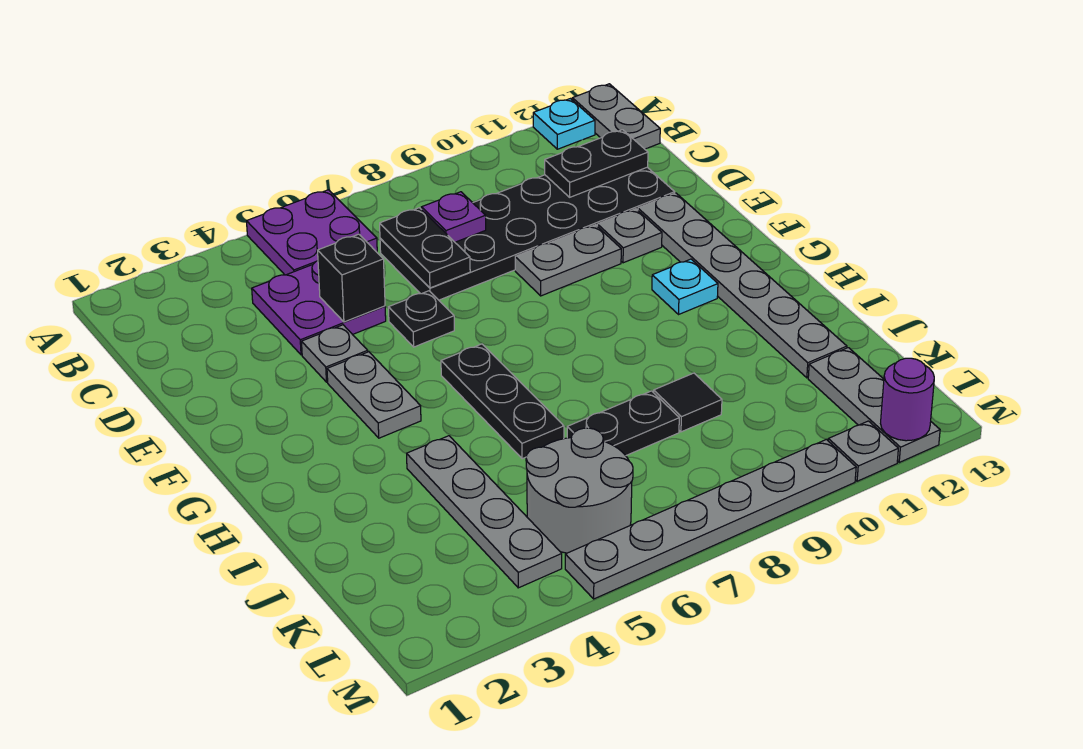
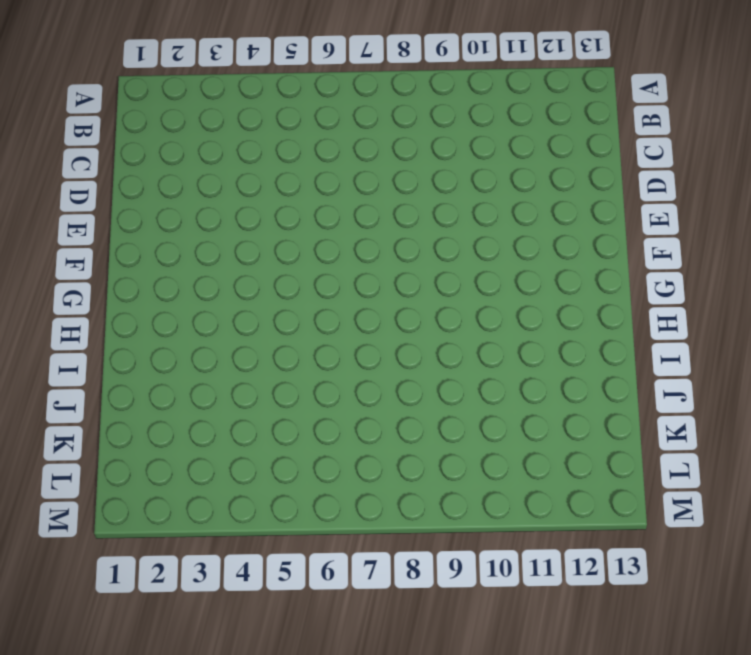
none -> purple plate A5:B6 level 1
none -> cyan plate A12 level 1
none -> grey plate A13:B13 level 1

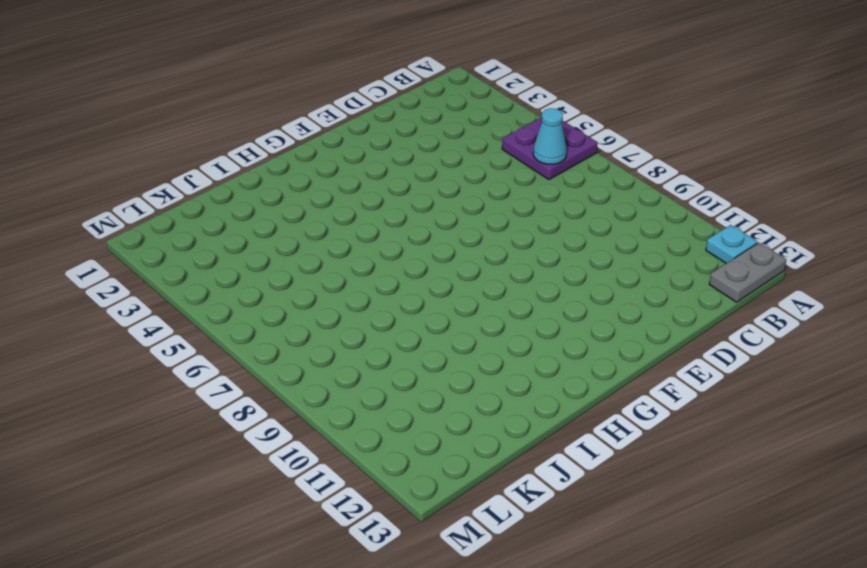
cyan cone B6 level 2 -> none
none -> purple plate C4:D5 level 1
none -> black plate C7:D12 level 1
none -> grey plate E4 level 1

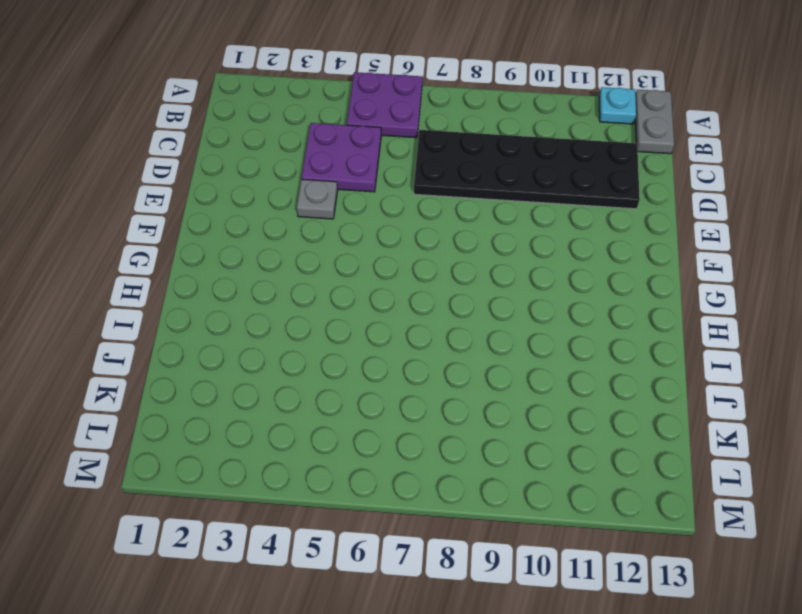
none -> black plate E6 level 1
none -> grey plate E9:E10 level 1
none -> grey plate E11 level 1

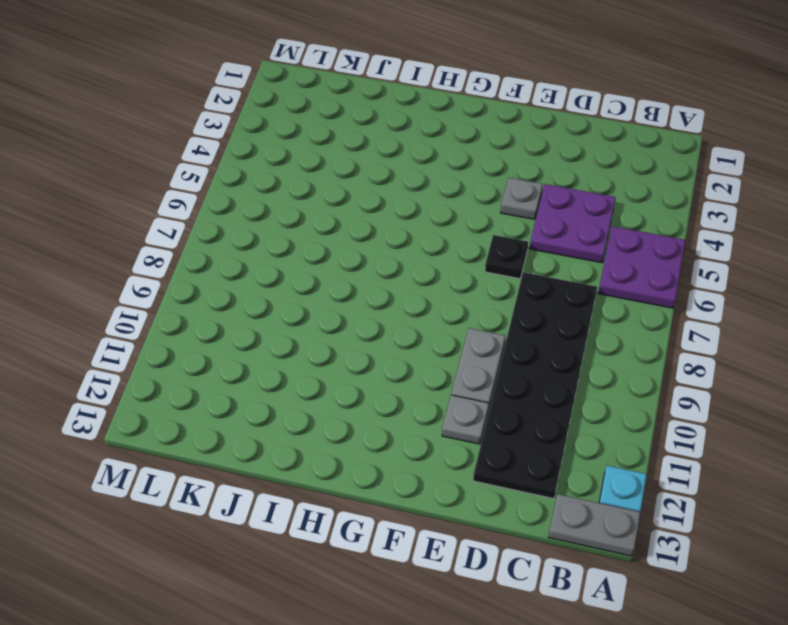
none -> grey plate E12:J12 level 1
none -> grey plate F4:G4 level 1
none -> black plate G6:I6 level 1

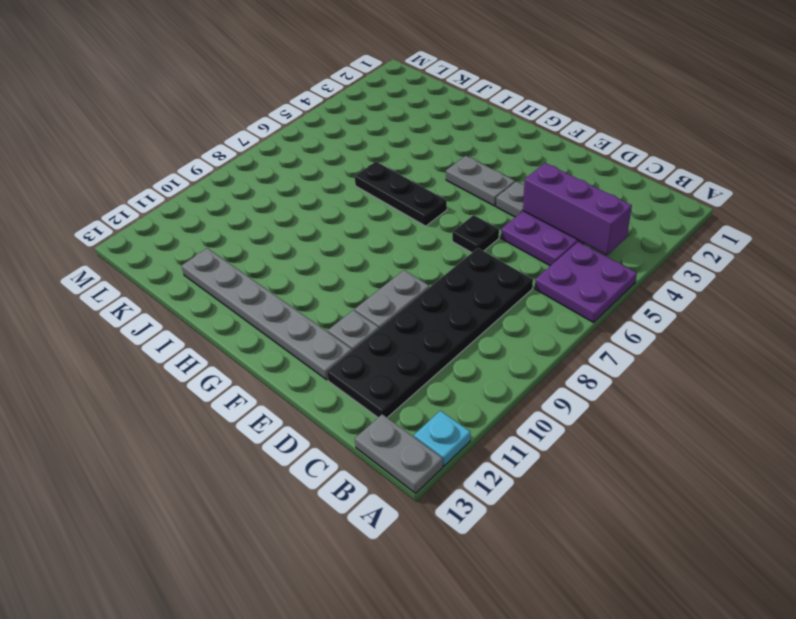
purple brick B4:D4 level 2 -> none
none -> cyan plate G11 level 1
none -> grey plate I4:L4 level 1
none -> black plate J7:J8 level 1

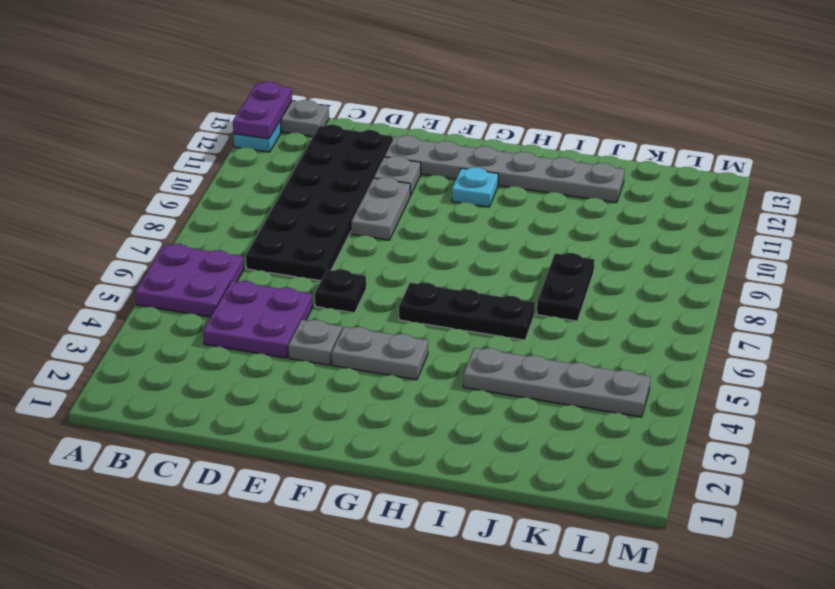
purple plate A12:A13 level 2 -> none
none -> black tile J9 level 1
none -> grey round brick K5:L6 level 1
none -> grey plate K12:M12 level 1

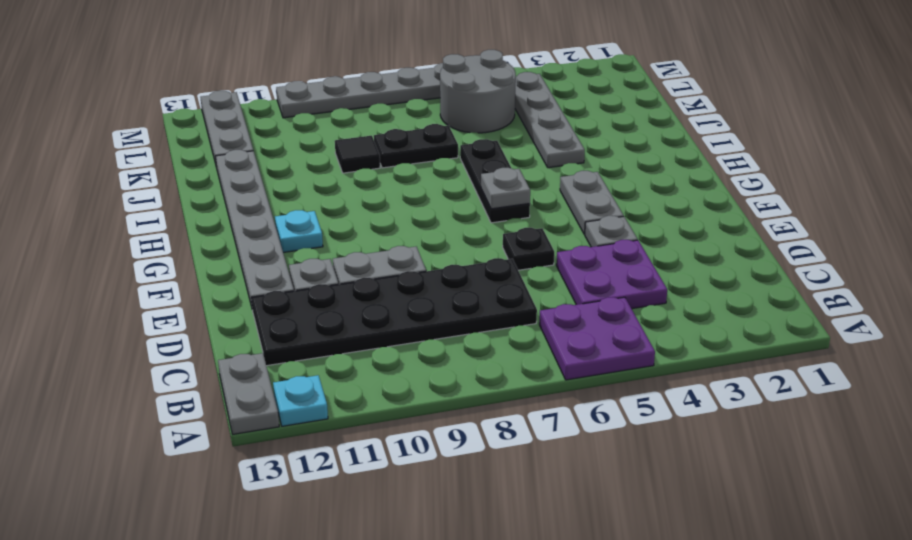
grey plate G6 level 2 -> grey plate M11 level 1
none -> black plate C7:D7 level 2
none -> purple plate C8 level 2
none -> black plate C11:C12 level 2

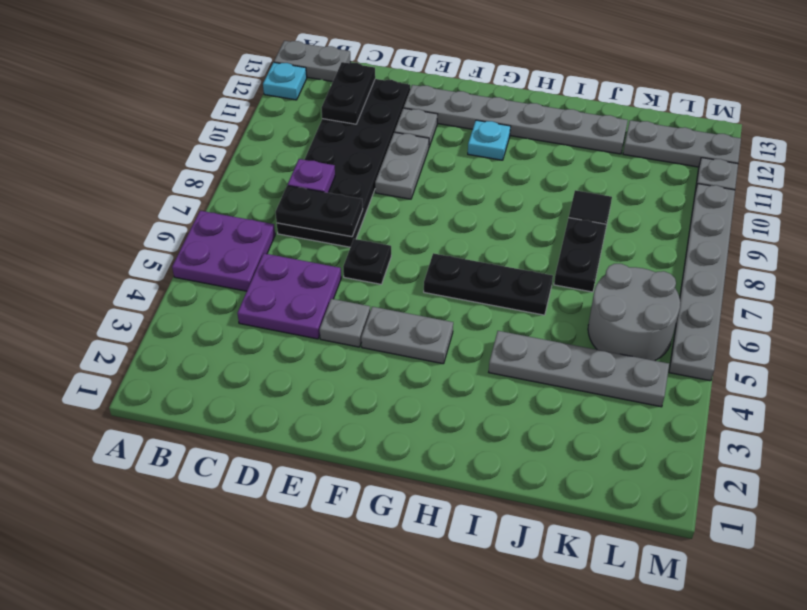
none -> black brick D5 level 2
none -> purple round brick M12 level 2

